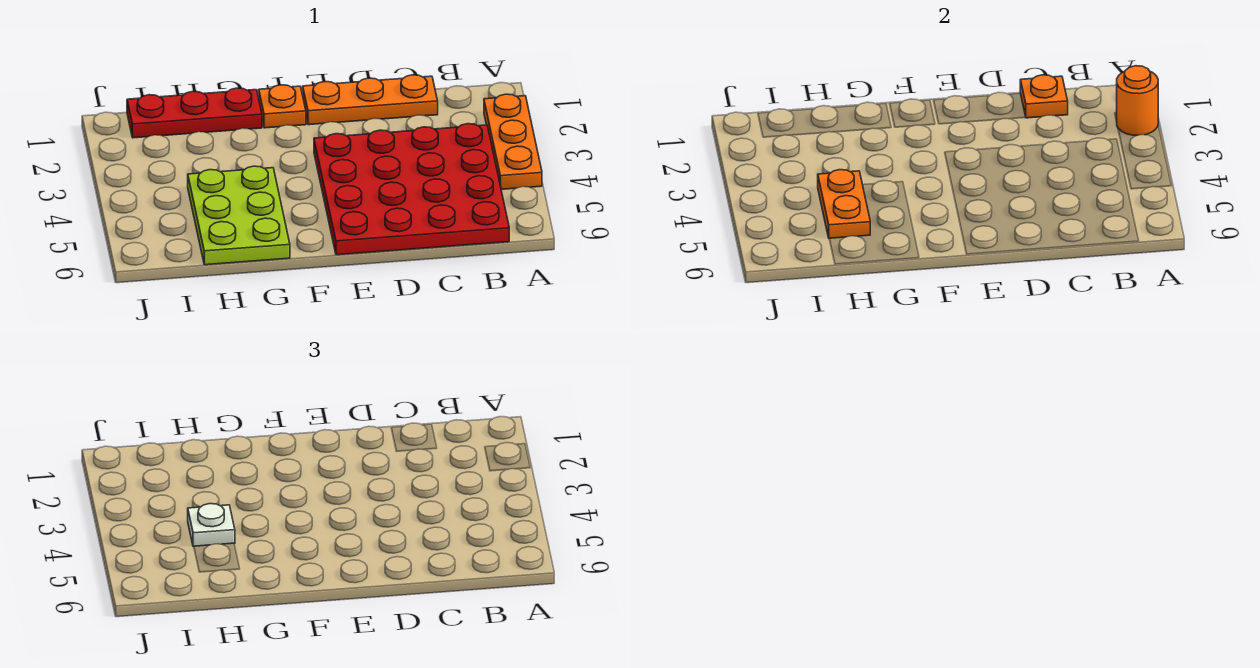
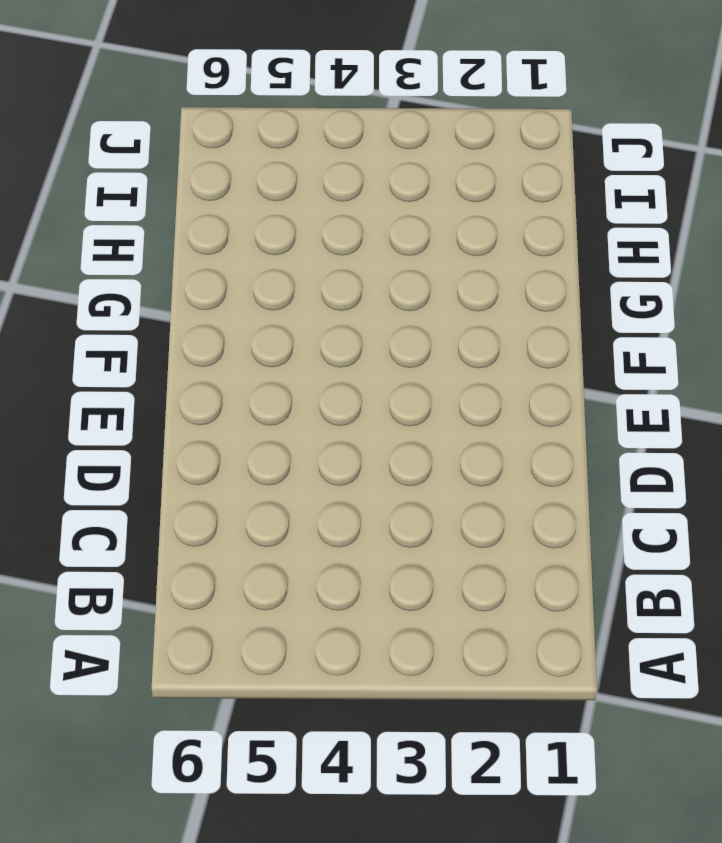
none -> orange plate A2:A4 level 1
none -> red plate B3:E6 level 1

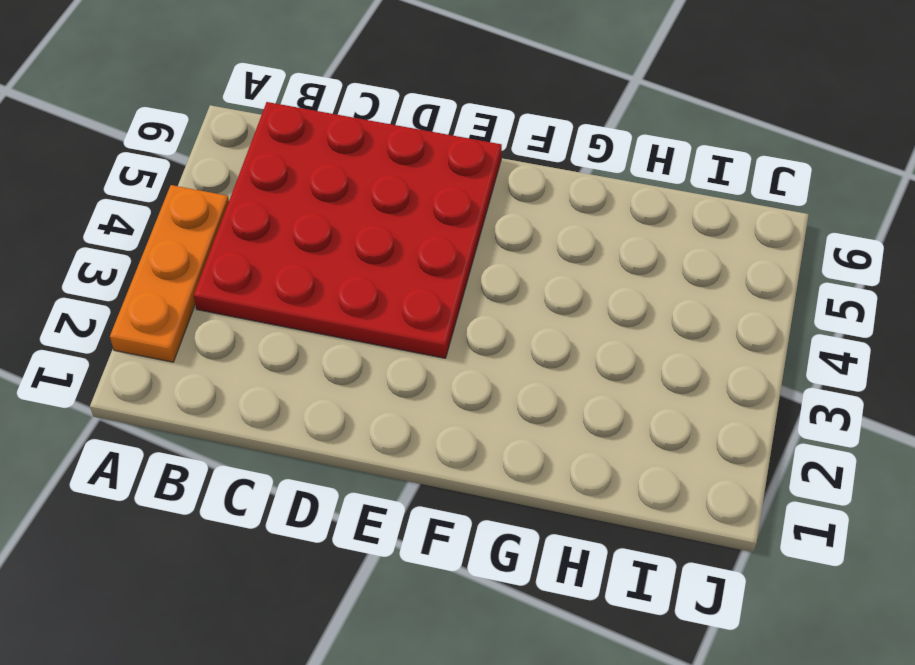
none -> orange plate C1:E1 level 1
none -> orange plate F1 level 1

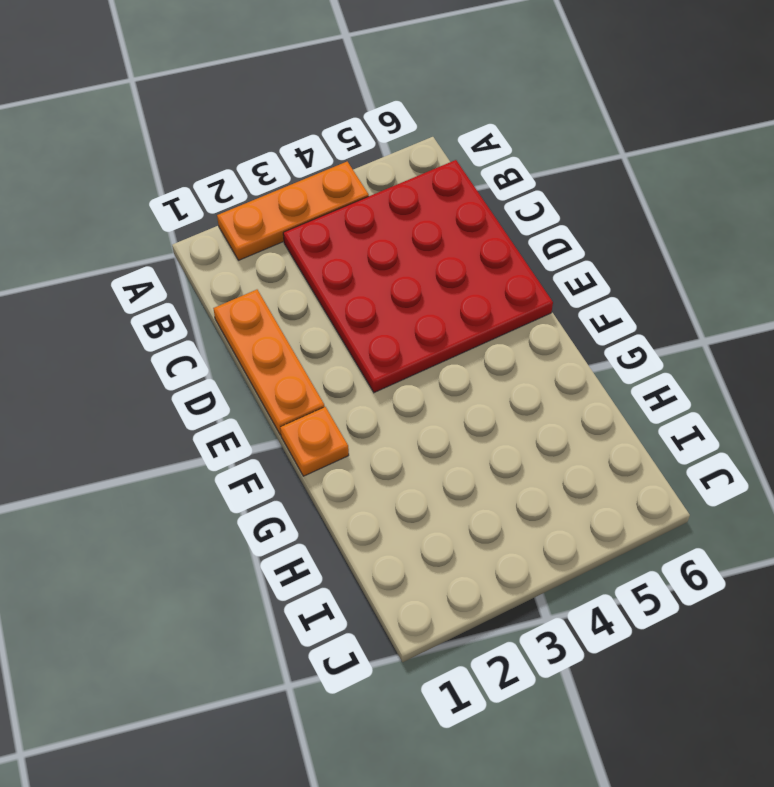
none -> red plate G1:I1 level 1
none -> lime plate G4:H6 level 1

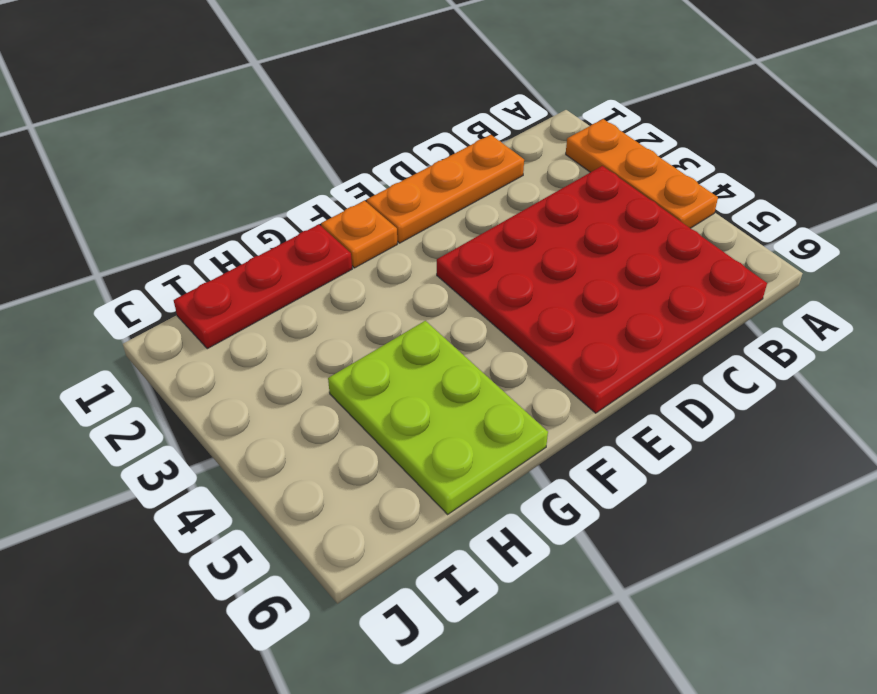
none -> orange round brick A2 level 2
none -> orange plate C1 level 2

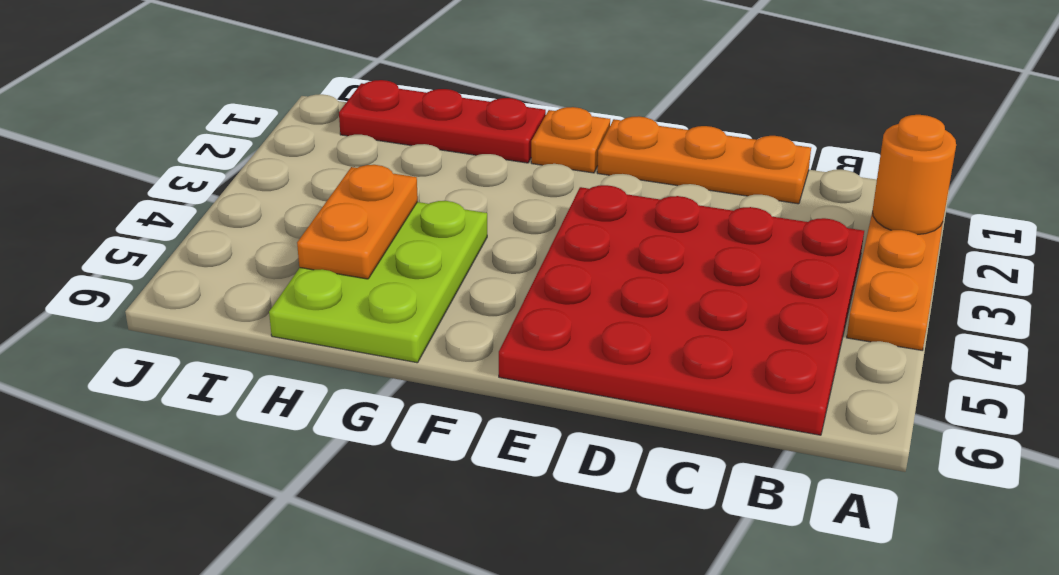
none -> orange plate C1 level 2
none -> white plate H4 level 3

